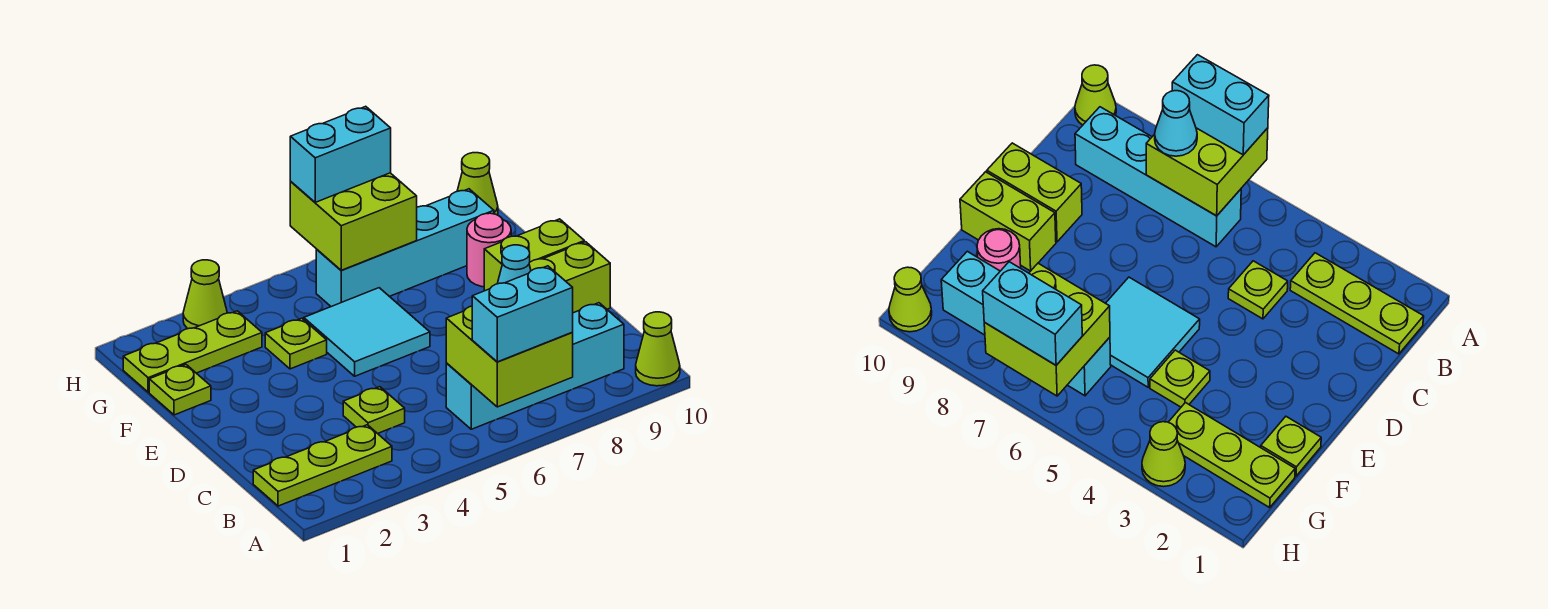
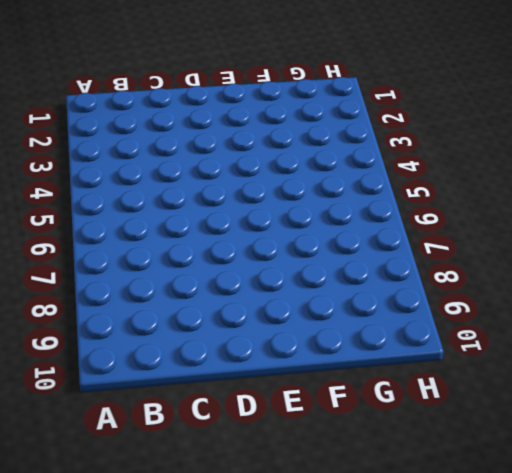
none -> lime cone A10 level 1
none -> lime plate B1:B3 level 1
none -> cyan brick B6:B9 level 1

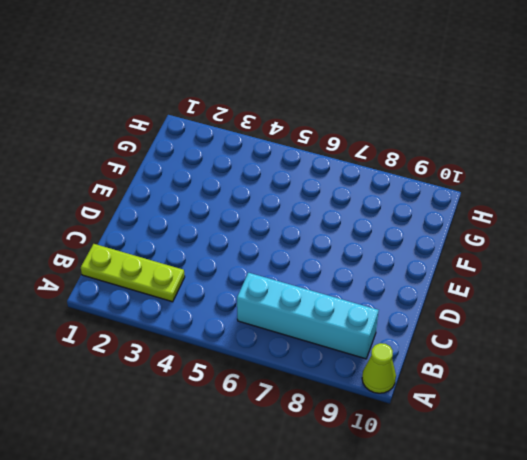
none -> lime plate C4 level 1
none -> lime brick D9:D10 level 1
none -> cyan tile E5:F6 level 1

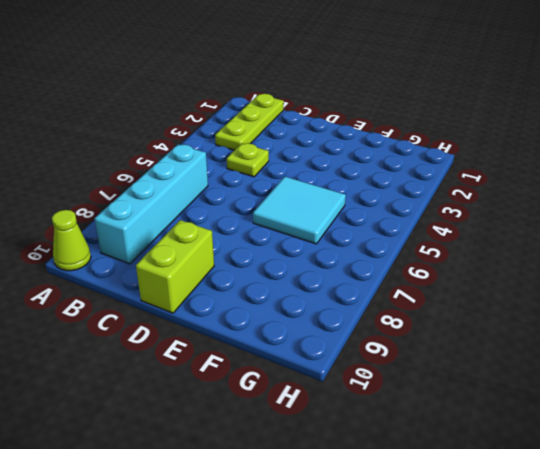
none -> lime brick E9:E10 level 1
none -> lime plate F1 level 1
none -> lime plate F4 level 1

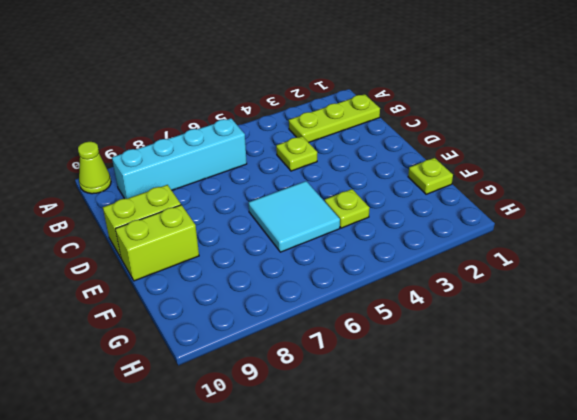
none -> pink round brick F9 level 1
none -> lime plate G1:G3 level 1
none -> cyan brick G6:G9 level 1

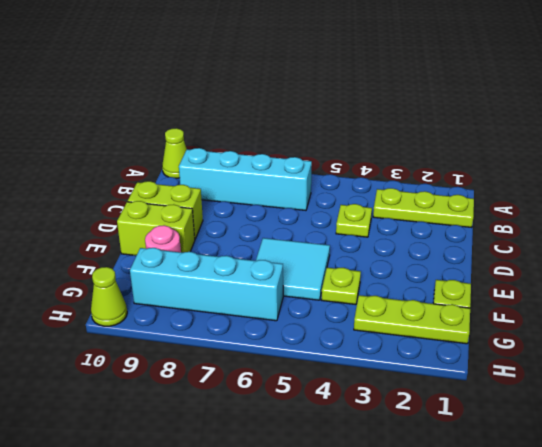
none -> lime cone H3 level 1
none -> lime brick A6:B7 level 2
none -> lime brick G6:H7 level 2

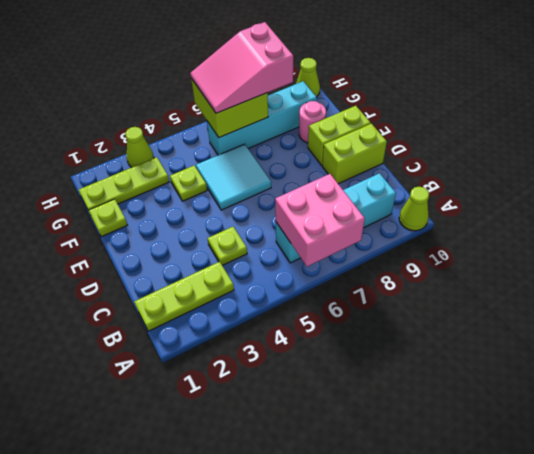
pink brick A6:B7 level 2 -> lime brick A6:B7 level 2
pink slope G6:H8 level 3 top 8 -> cyan brick H6:H7 level 3
none -> cyan brick A6:A7 level 3
none -> cyan cone B7 level 3

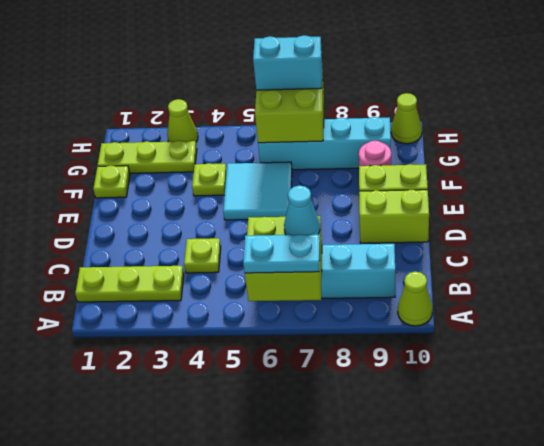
cyan plate A6:A7 level 3 -> cyan brick A6:A7 level 3

